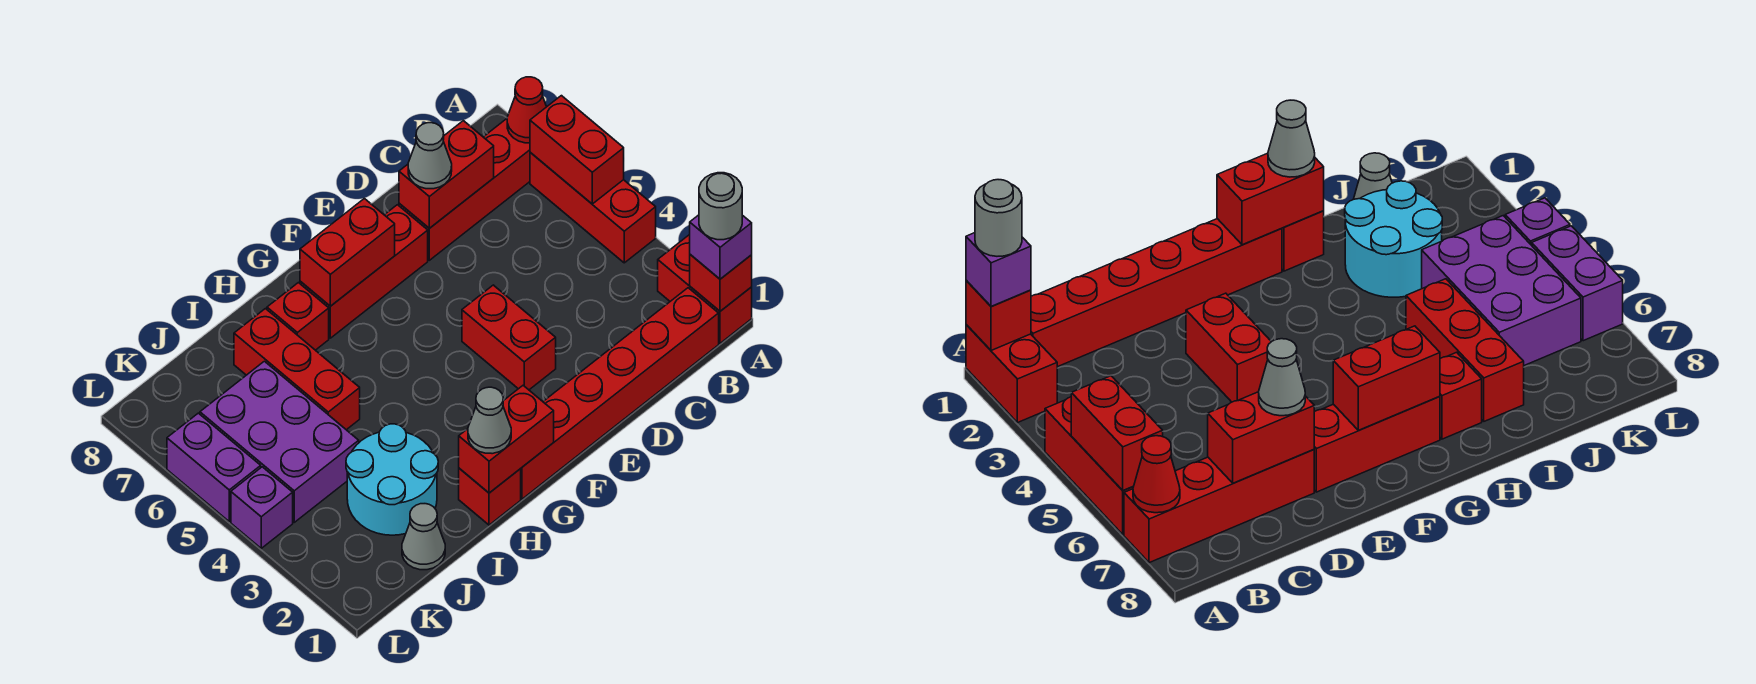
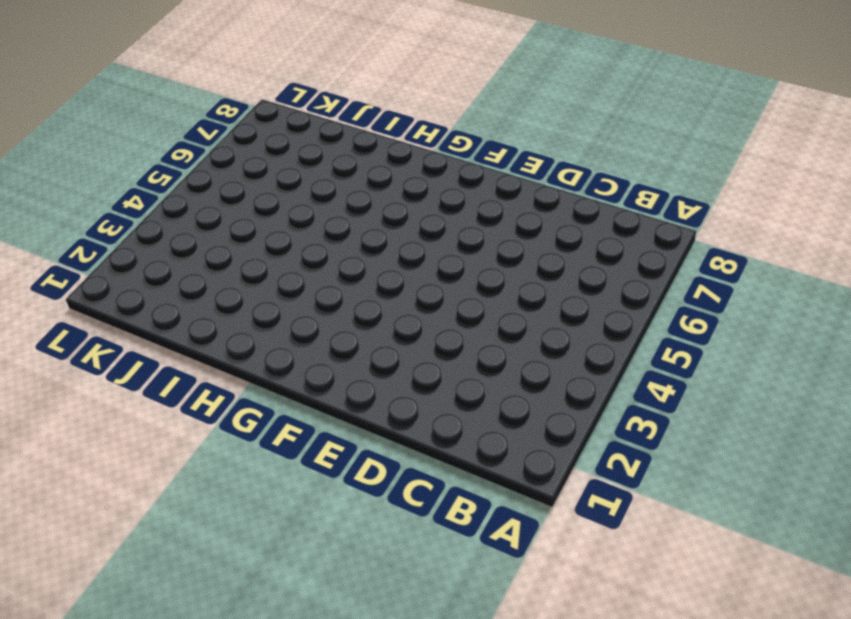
none -> red brick A1:A2 level 1
none -> red brick A4:A6 level 1
none -> red brick A7:D7 level 1

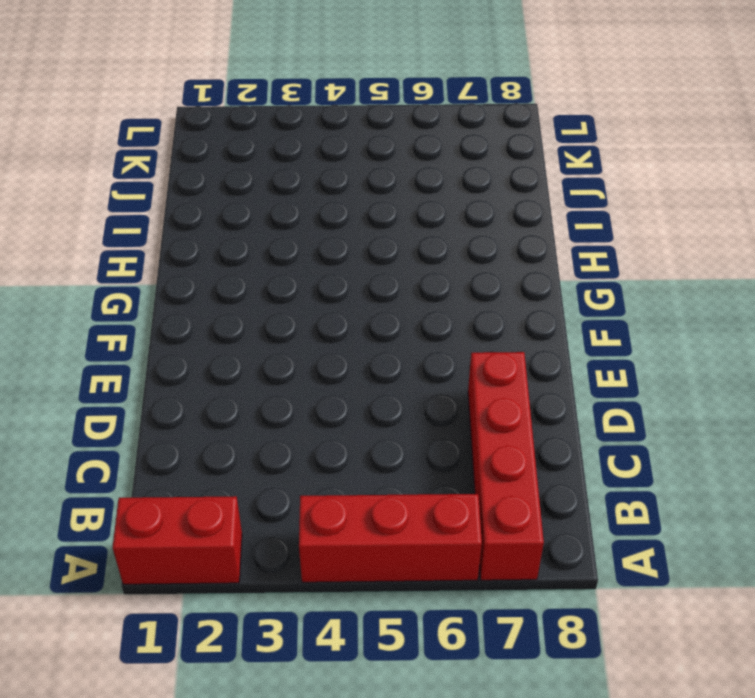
none -> red brick B1:G1 level 1
none -> red brick E3:E4 level 1
none -> red brick E7:G7 level 1

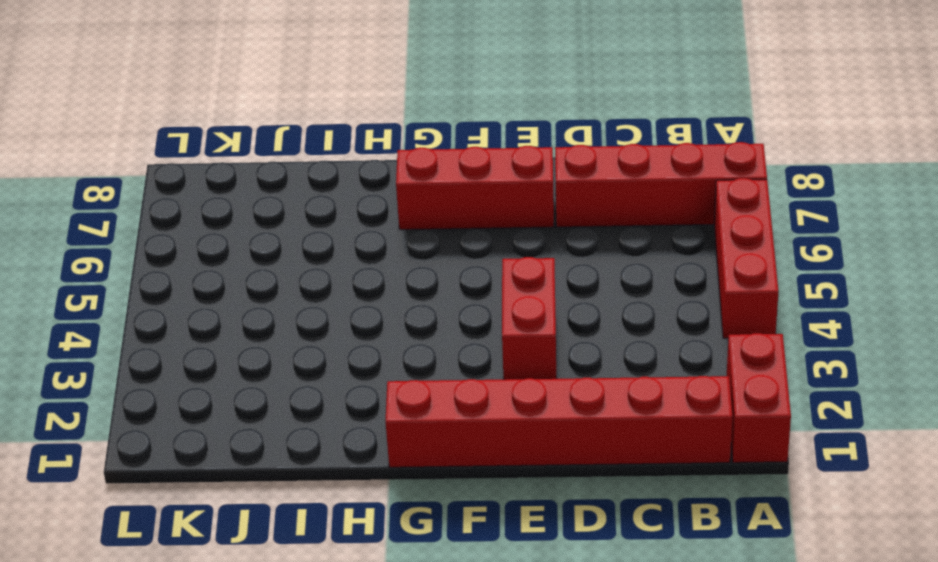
none -> red brick H1 level 1
none -> red brick H7 level 1
none -> cyan round brick I2:J3 level 1

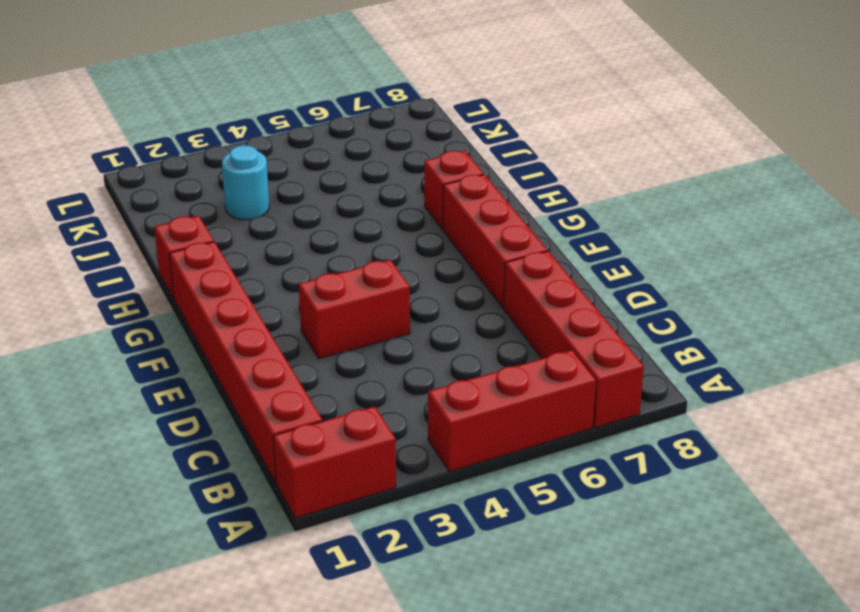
cyan round brick J3 level 1 -> cyan round brick I2:J3 level 1
none -> red brick I5:I7 level 1
none -> grey cone J1 level 1
none -> purple brick J4:K6 level 1

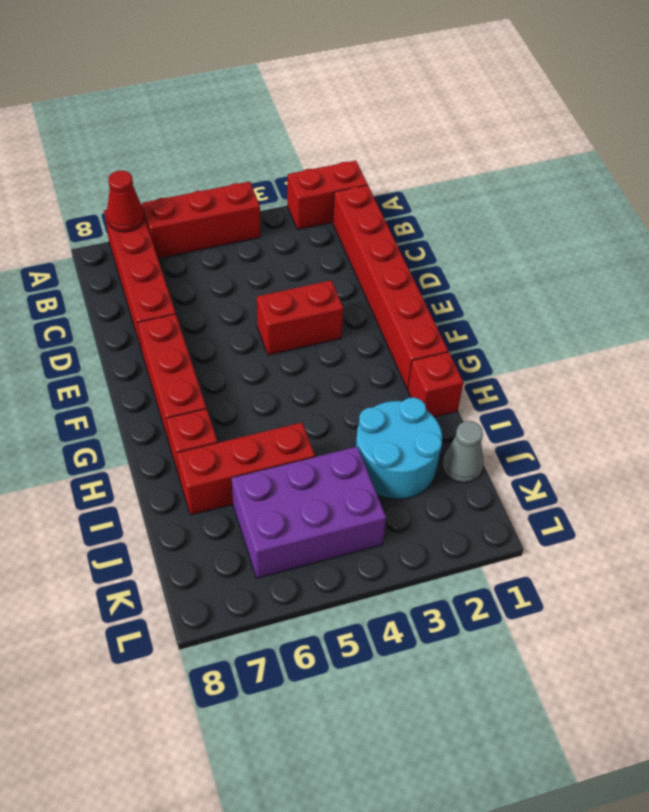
none -> purple brick L4 level 1
none -> purple brick L5:L6 level 1
none -> red brick A1 level 2

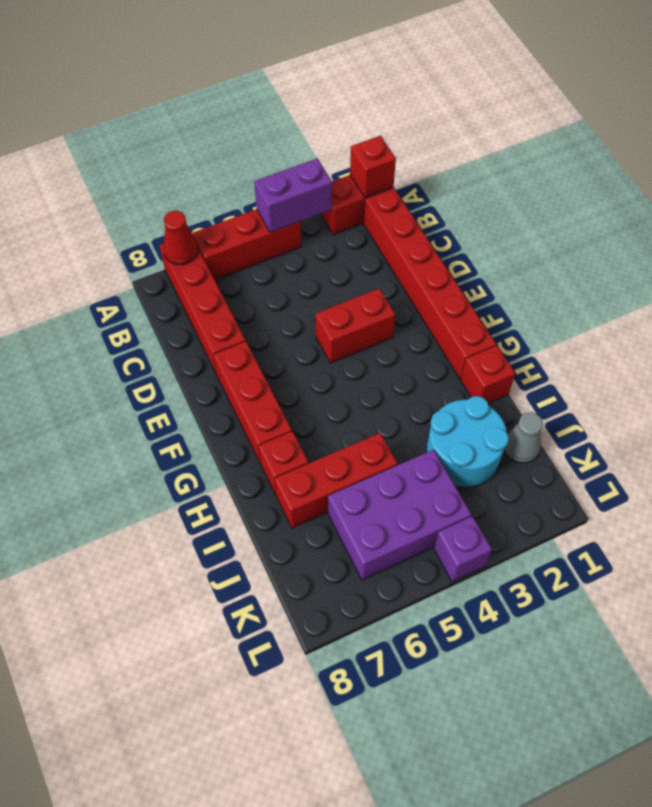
purple brick A3:A4 level 2 -> purple brick L5:L6 level 1
none -> red brick A5:A6 level 2
none -> red brick C7:D7 level 2
none -> red brick F7:G7 level 2

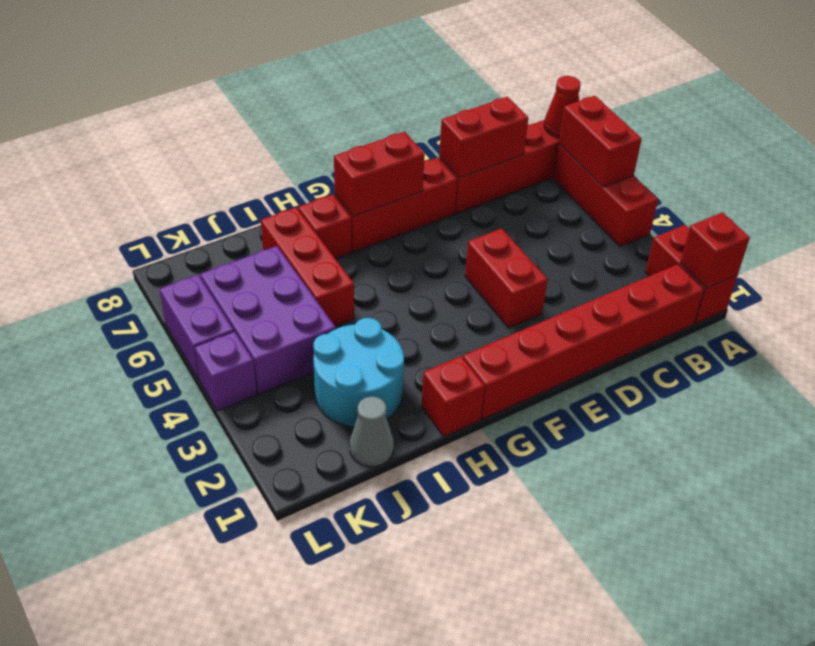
none -> red brick G1:H1 level 2
none -> purple brick A1 level 3
none -> grey cone D7 level 3

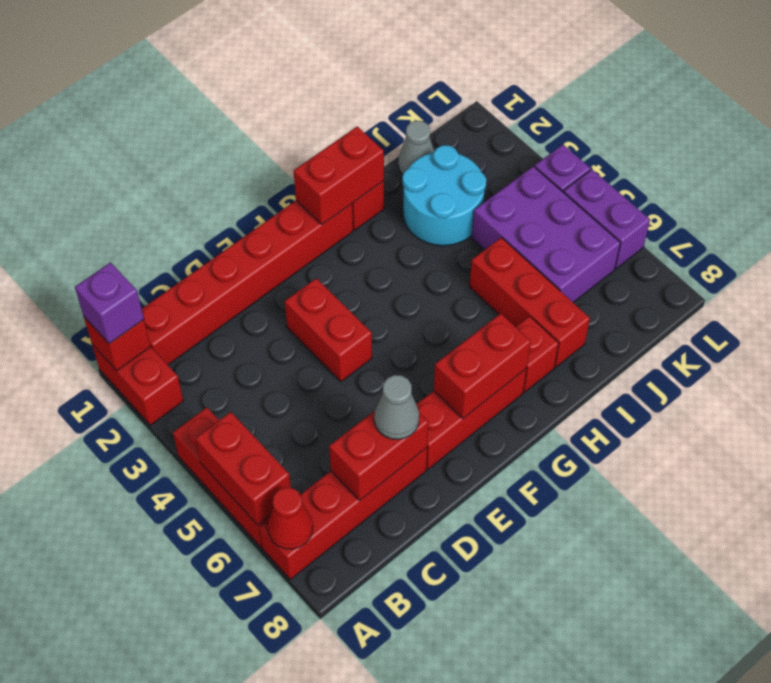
none -> grey cone H1 level 3
none -> grey round brick A1 level 4

